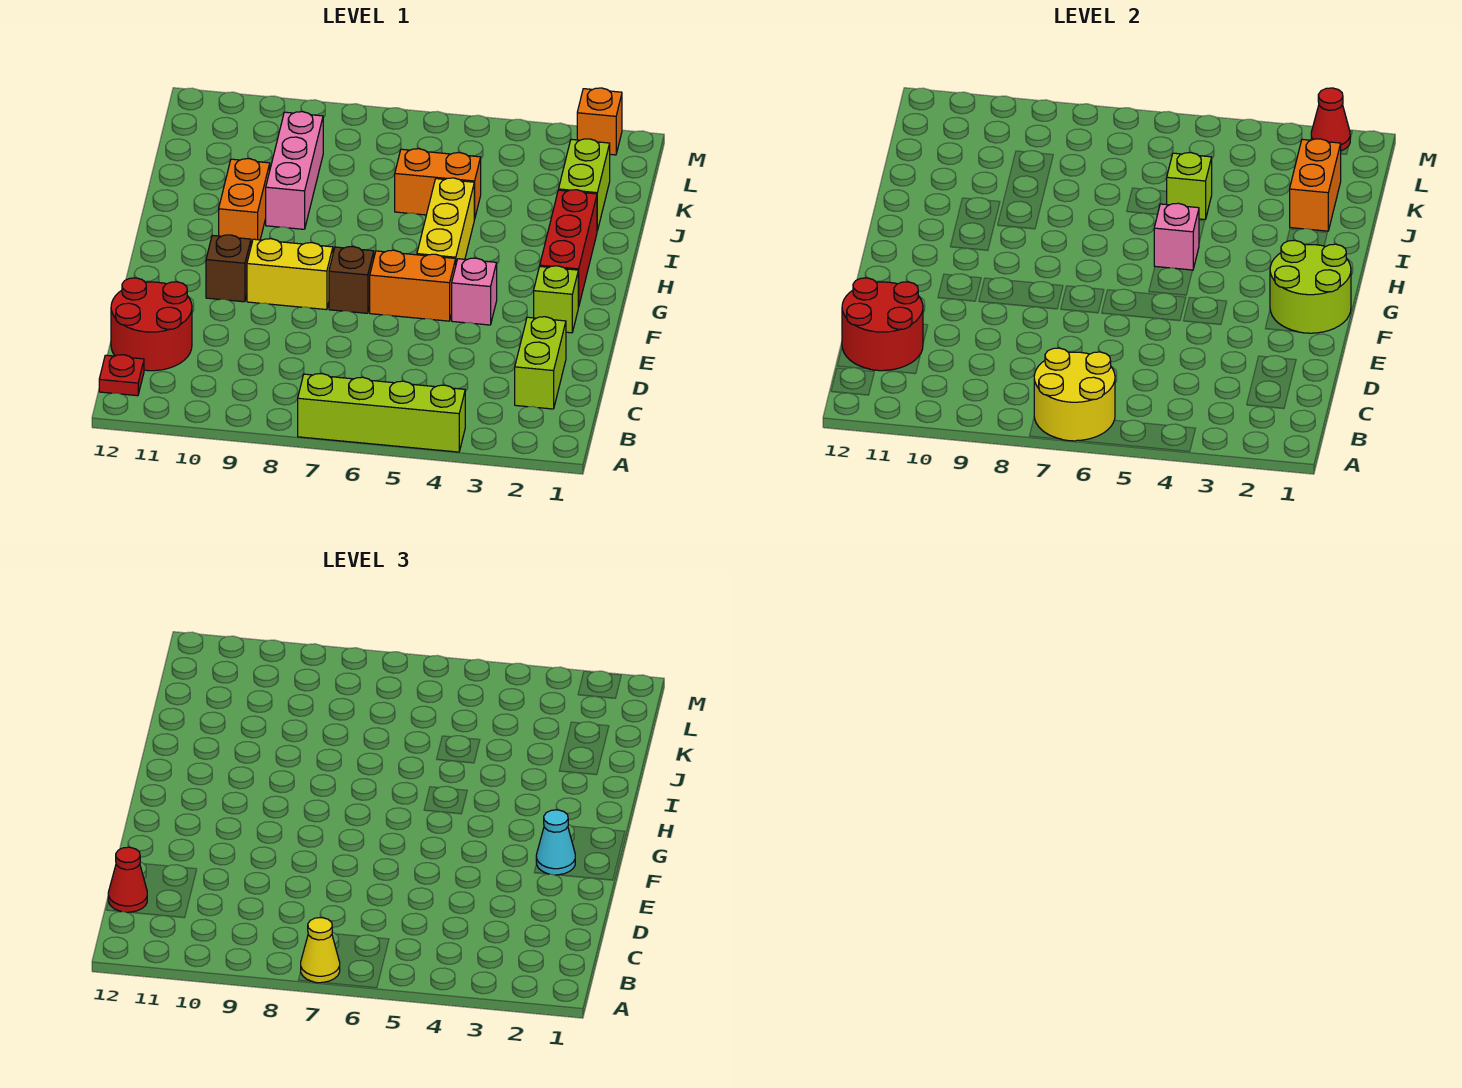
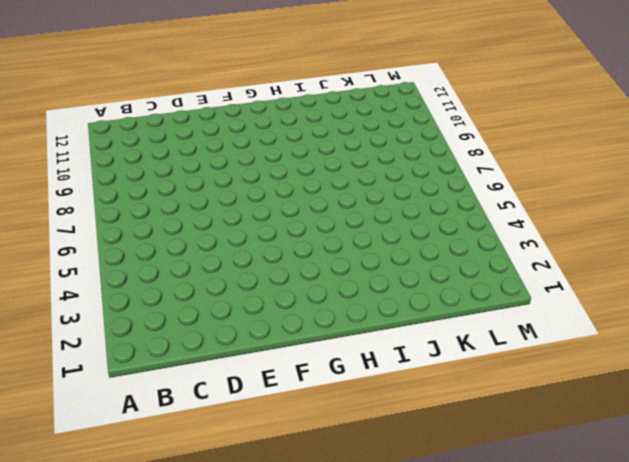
none -> lime brick A4:A7 level 1
none -> red plate B12 level 1
none -> lime brick C2:D2 level 1

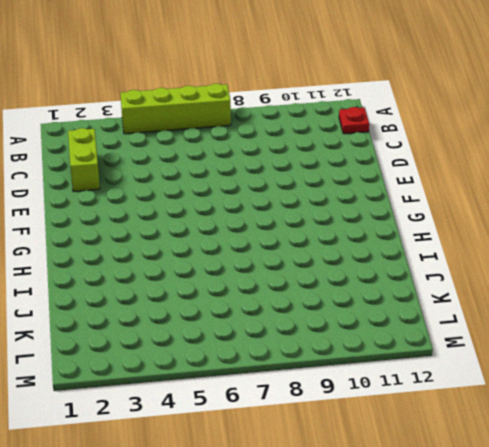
none -> red round brick C11:D12 level 1
none -> lime brick F2 level 1
none -> pink brick F4 level 1

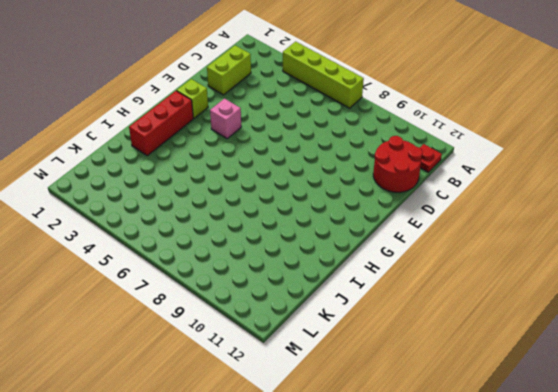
none -> orange brick F5:F6 level 1
none -> brown brick F7 level 1
none -> yellow brick F8:F9 level 1

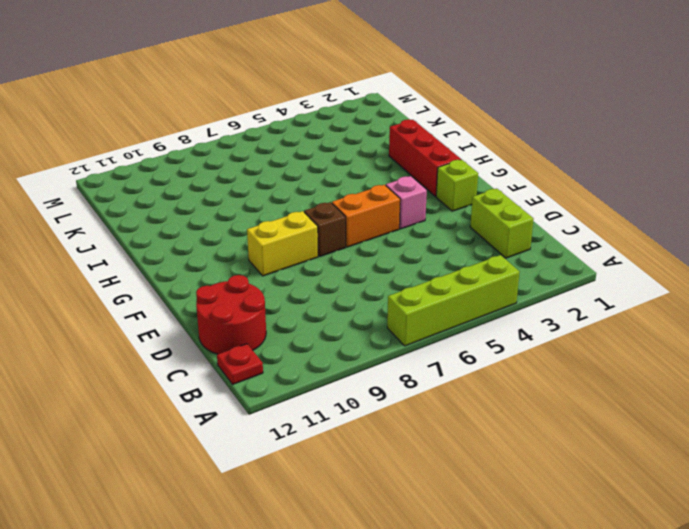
none -> brown brick F10 level 1
none -> yellow brick G5:I5 level 1
none -> orange brick H10:I10 level 1

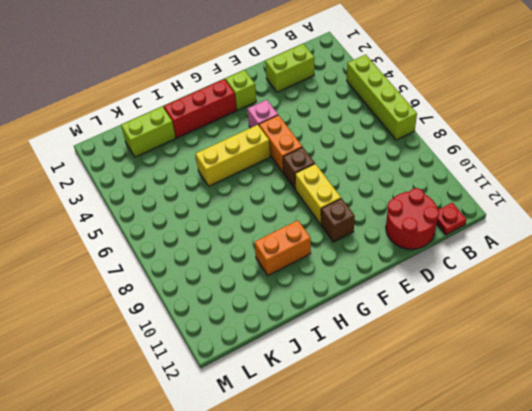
none -> pink brick I9:K9 level 1
none -> orange brick J5:J6 level 1
none -> orange brick M2 level 1

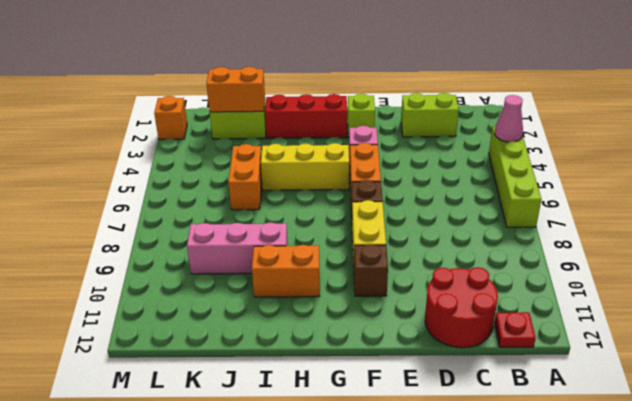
pink cone A4 level 2 -> none
none -> yellow round brick A6:B7 level 2
none -> red round brick C11:D12 level 2
none -> lime round brick F1:G2 level 2

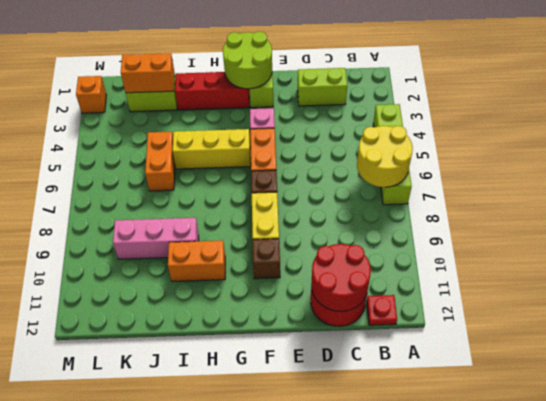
none -> pink brick H5 level 2
none -> lime brick J5 level 2
none -> red cone M2 level 2

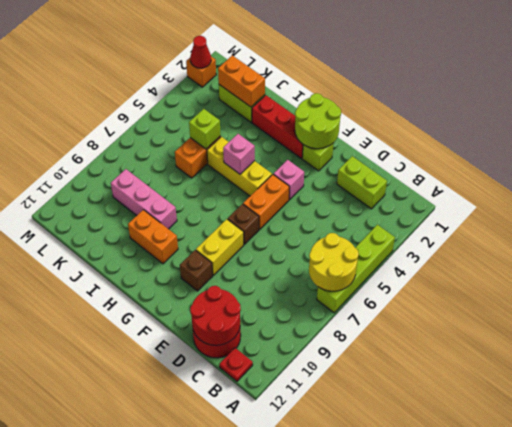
none -> yellow cone A7 level 3
none -> red cone C12 level 3
none -> cyan cone F2 level 3

